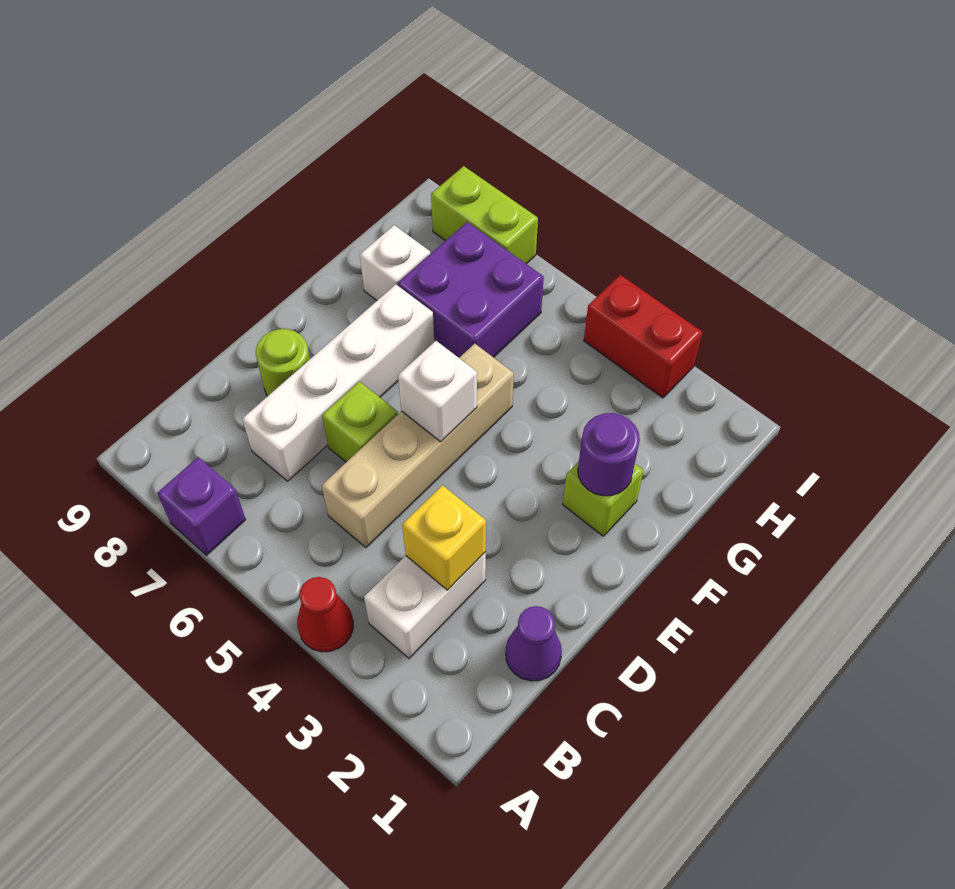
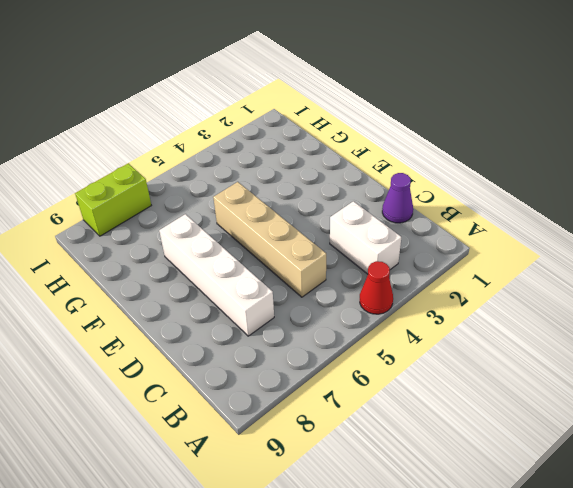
none -> purple brick A7 level 1
none -> lime brick D6 level 1
none -> lime round brick D8 level 1

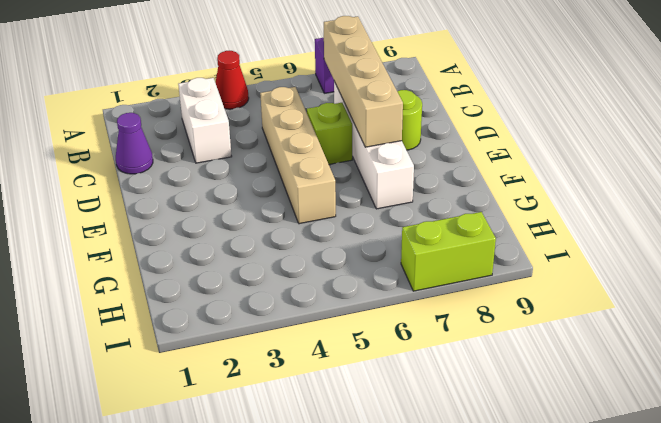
tan brick B7:E7 level 2 -> none
none -> lime brick F2 level 1
none -> purple brick G6:H7 level 1
none -> white brick G8 level 1

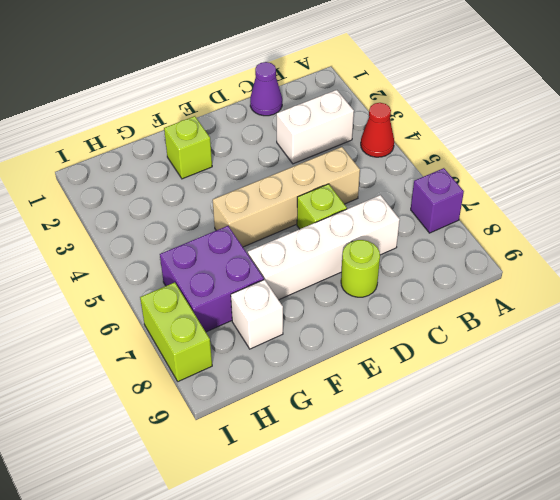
none -> red brick I3:I4 level 1
none -> yellow brick C3 level 2
none -> white brick E5 level 2

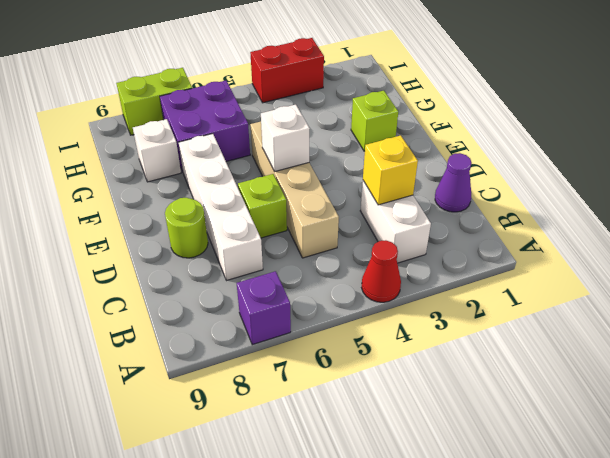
none -> purple round brick F2 level 2

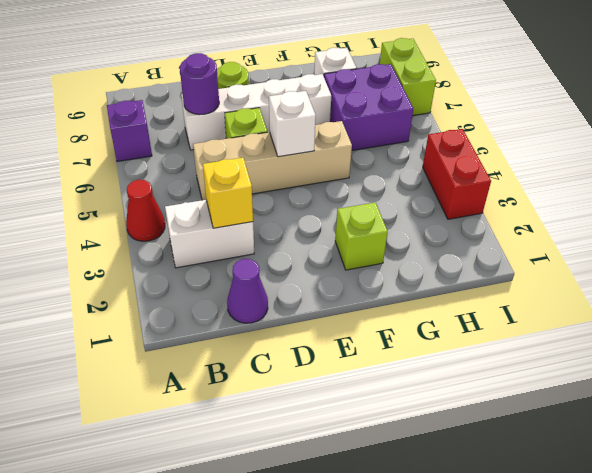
purple round brick C7 level 2 -> purple round brick F2 level 2

